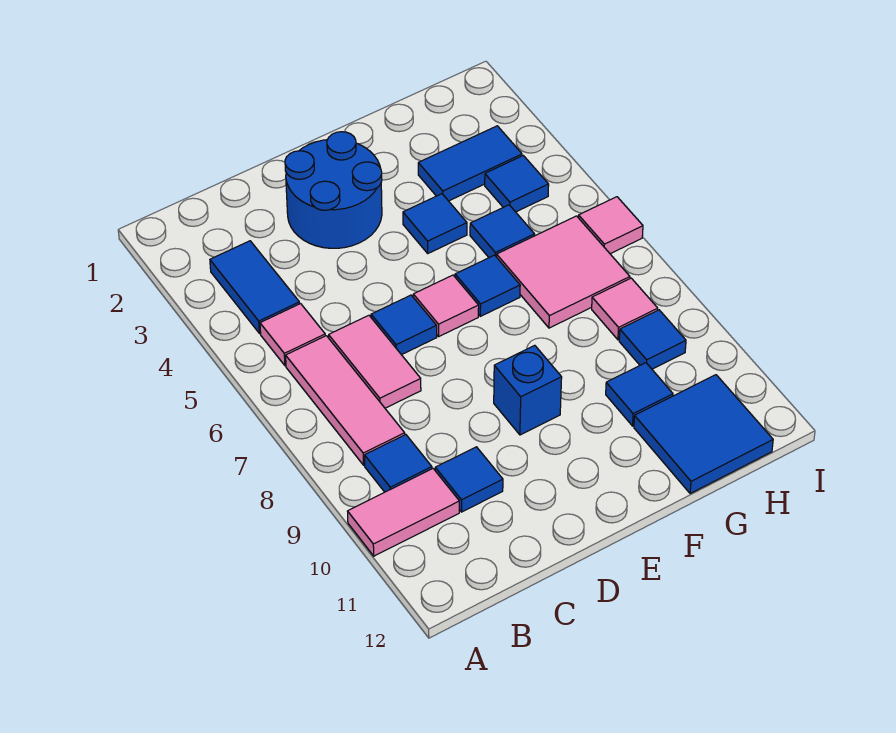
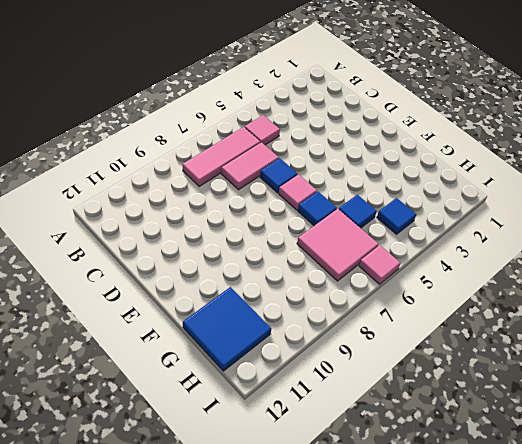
none -> pink tile A10:B10 level 1
none -> blue tile B3:B4 level 1
none -> blue tile B9 level 1

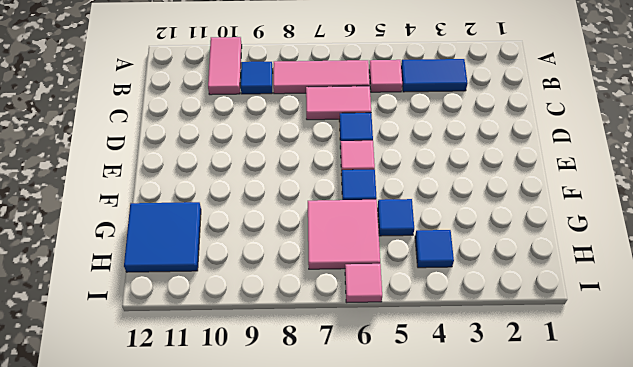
none -> blue tile C10 level 1
none -> blue round brick D2:E3 level 1
none -> blue brick E9 level 1

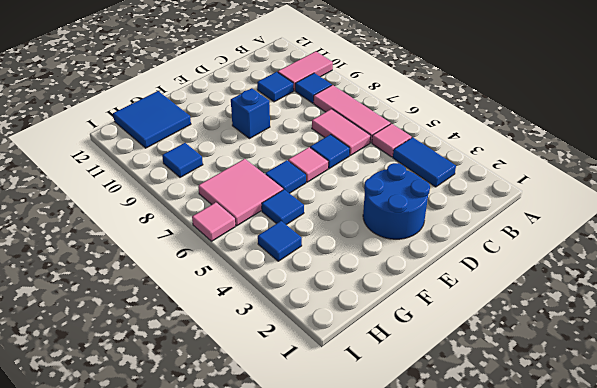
none -> blue tile F4 level 1
none -> blue tile G3:H3 level 1
none -> blue tile G10 level 1

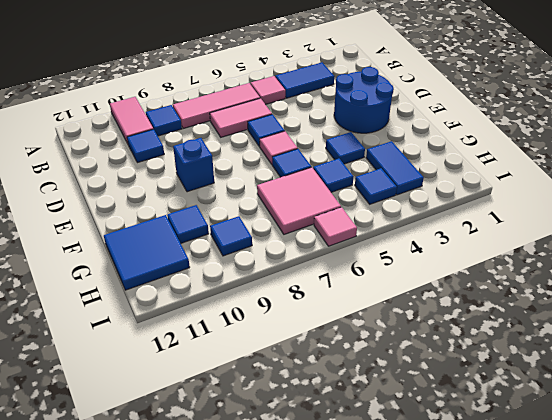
none -> pink tile H8 level 1

